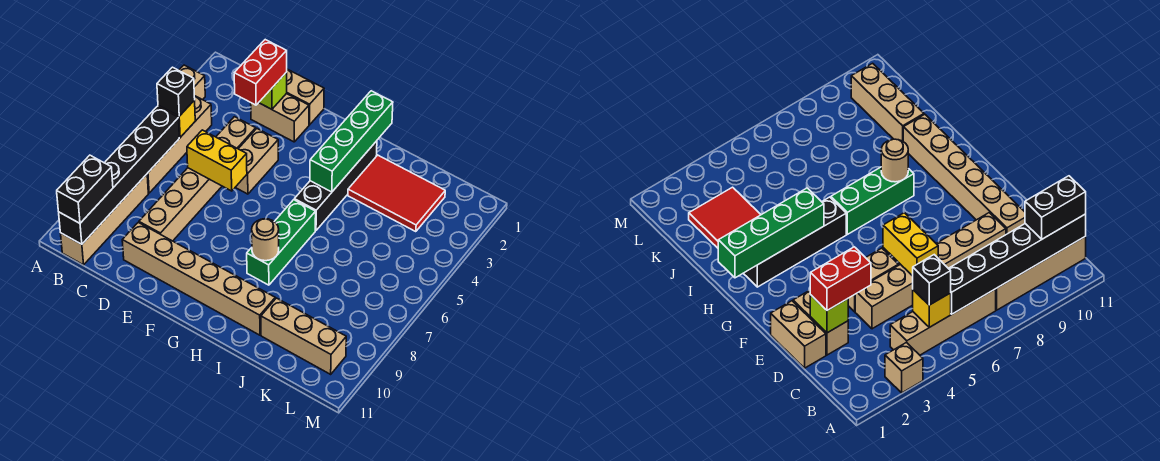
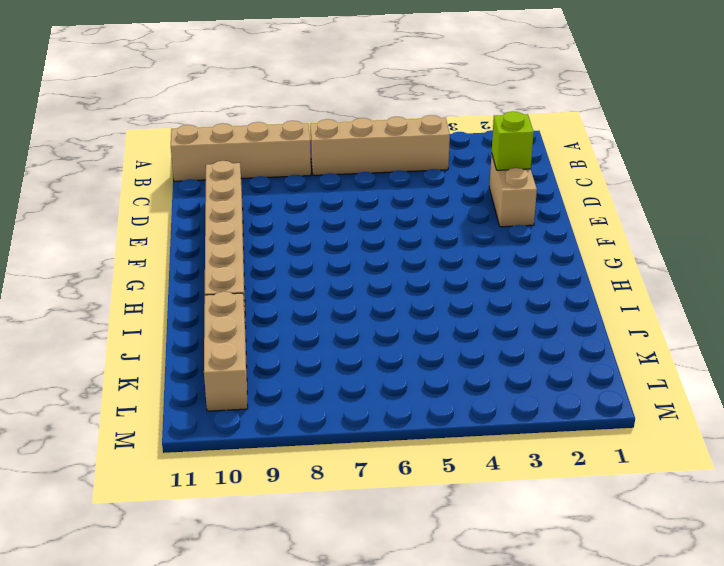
none -> tan brick A3 level 1
none -> tan brick D1:E1 level 1
none -> tan brick D4:D9 level 1

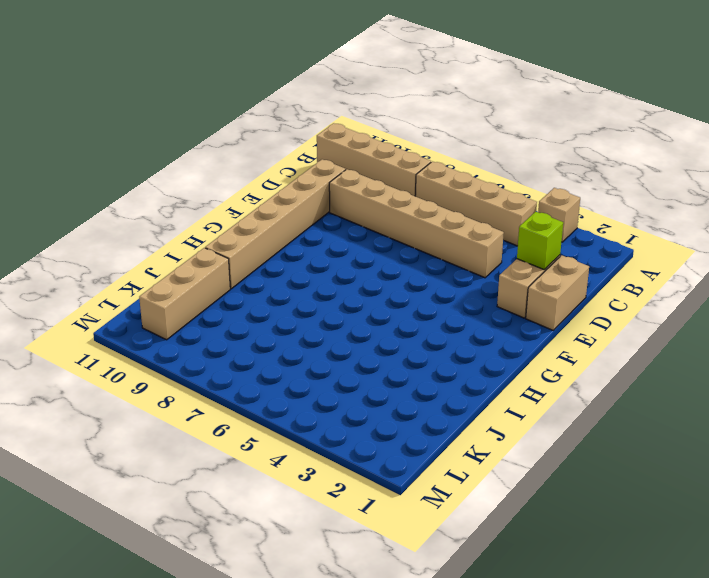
none -> tan brick E4:E5 level 1
none -> black brick H2:H5 level 1
none -> green brick H6:H8 level 1

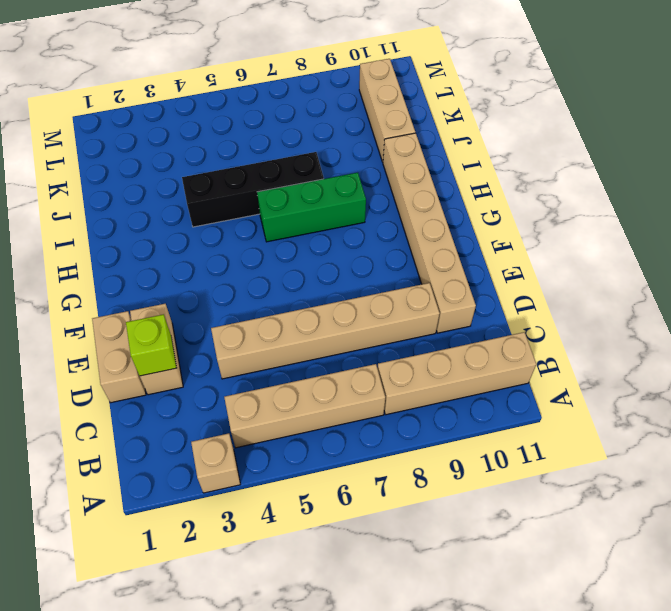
black brick I4:I7 level 1 -> black brick H2:H5 level 1
none -> tan brick E4:E5 level 1
none -> red tile I2:K3 level 1
none -> yellow brick B5 level 2

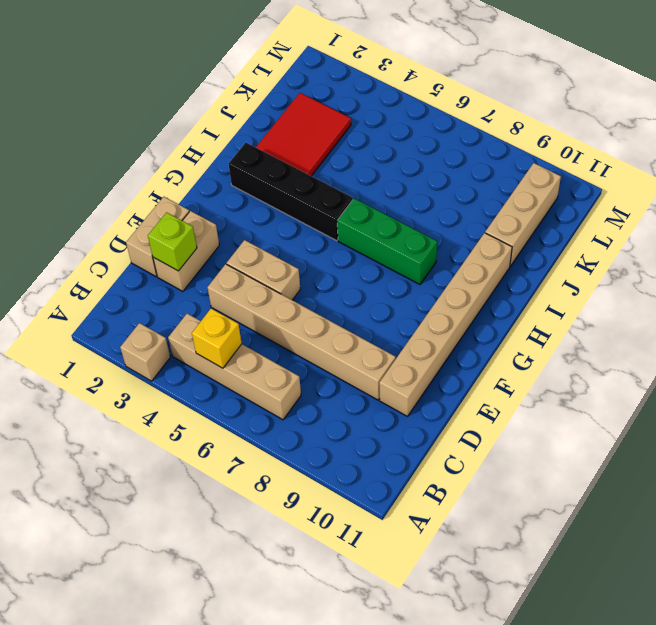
none -> tan brick B8:B11 level 1
none -> black brick B6:B11 level 2
none -> yellow brick D6:E6 level 2

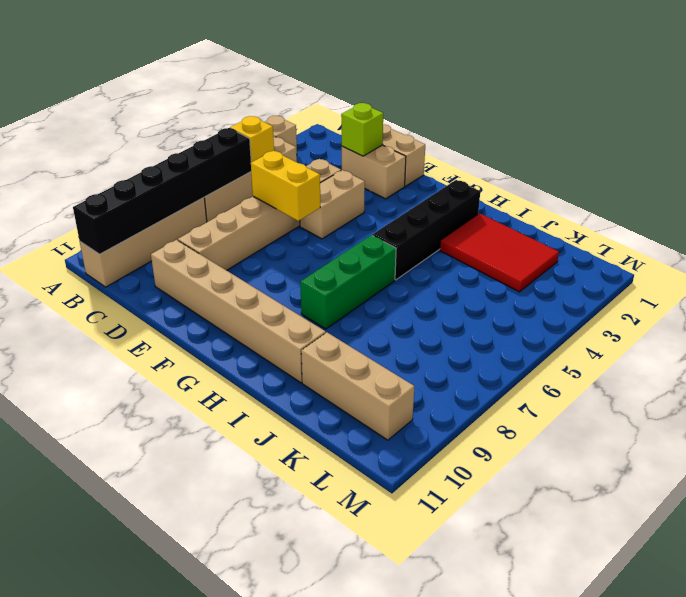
none -> green brick H1:H4 level 2
none -> tan round brick H8 level 2
none -> black brick B5 level 3

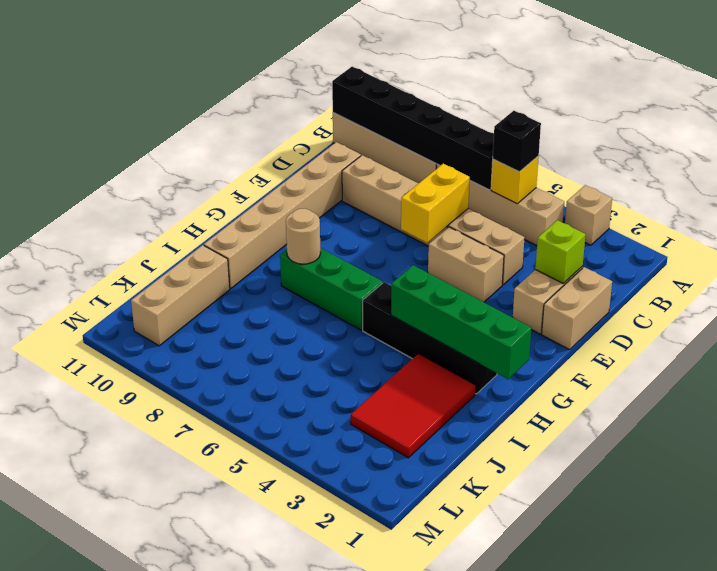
none -> black brick B10:B11 level 3
none -> red brick D2:D3 level 3

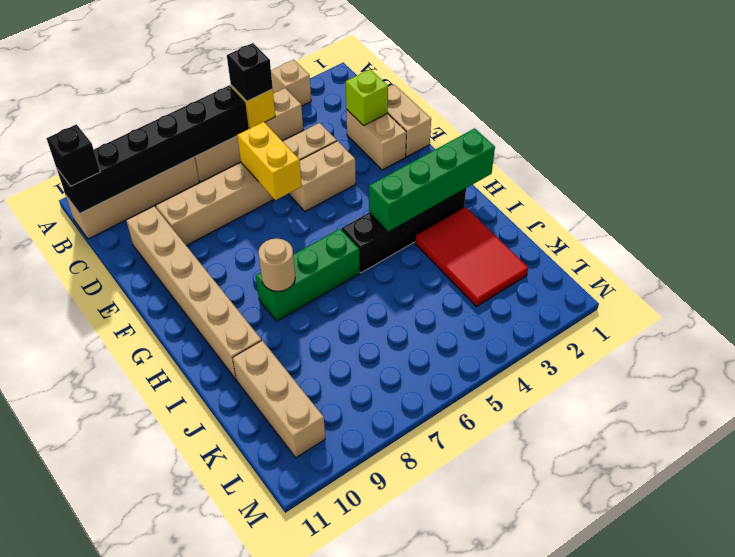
black brick B11 level 3 -> black brick B10:B11 level 3
none -> red brick D2:D3 level 3

